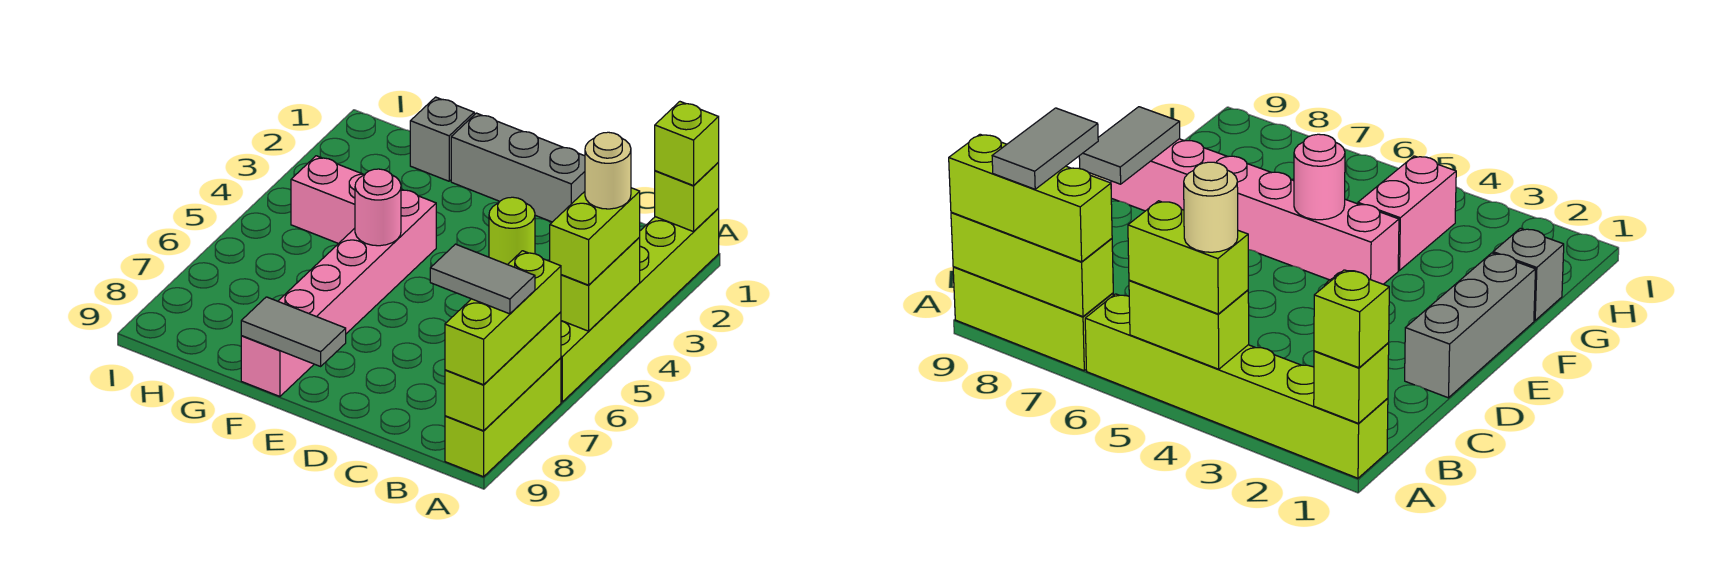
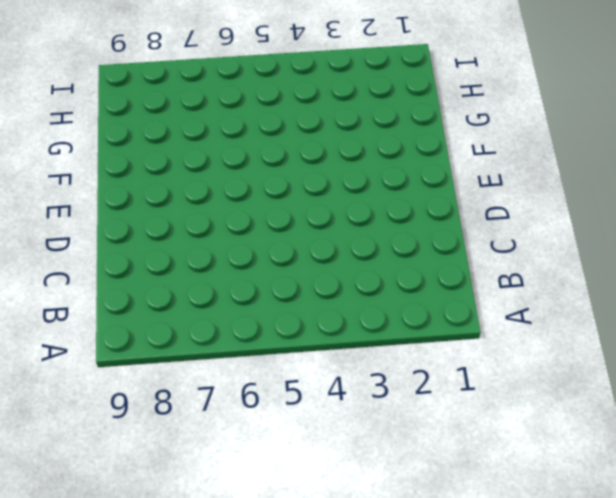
none -> lime brick A1:A6 level 1
none -> lime brick A7:A9 level 1
none -> grey brick D1:F1 level 1

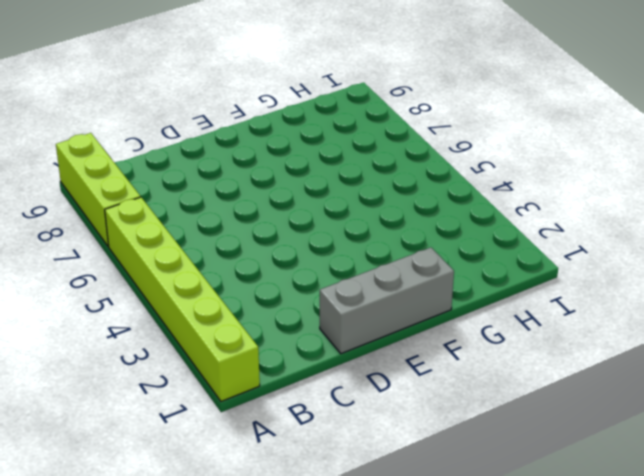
none -> lime round brick D3 level 1
none -> pink brick F4:F9 level 1
none -> grey brick G1 level 1

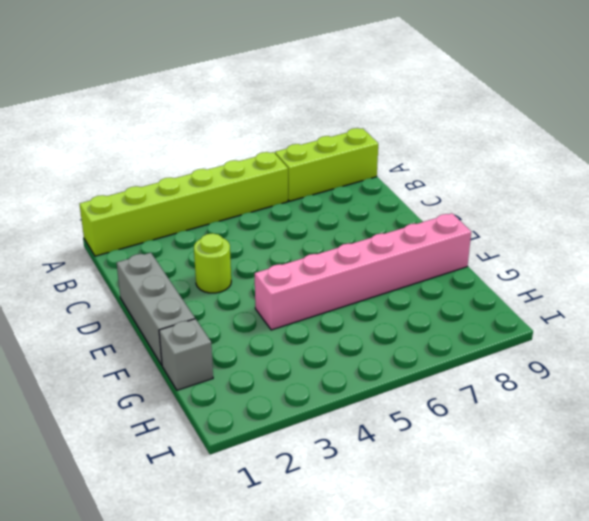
none -> pink brick G4:H4 level 1
none -> lime brick A1 level 2
none -> lime brick A4:A5 level 2

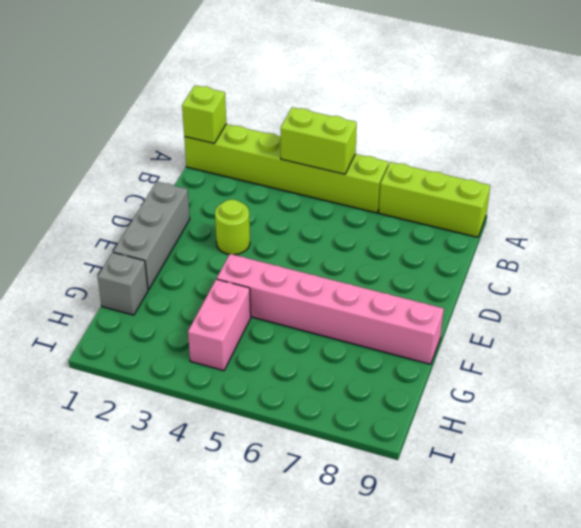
none -> lime brick A7:A9 level 2
none -> grey tile E9:F9 level 2
none -> pink round brick F5 level 2

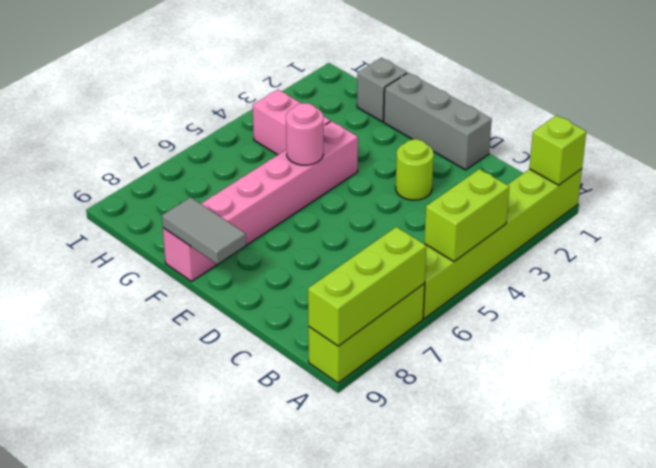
none -> lime brick A1 level 3
none -> lime brick A4:A5 level 3
none -> lime brick A7:A9 level 3

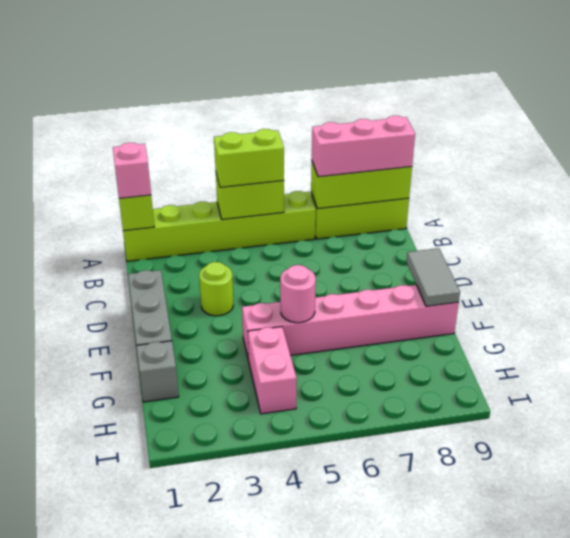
pink brick A1 level 3 -> lime brick A1 level 3
pink brick A7:A9 level 3 -> lime brick A7:A9 level 3
none -> tan round brick A4 level 4
none -> grey tile A8:B8 level 4

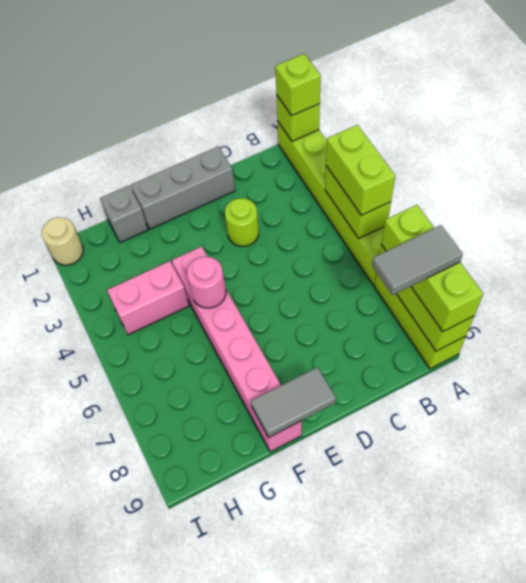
tan round brick I1 level 1 -> tan round brick A4 level 4

